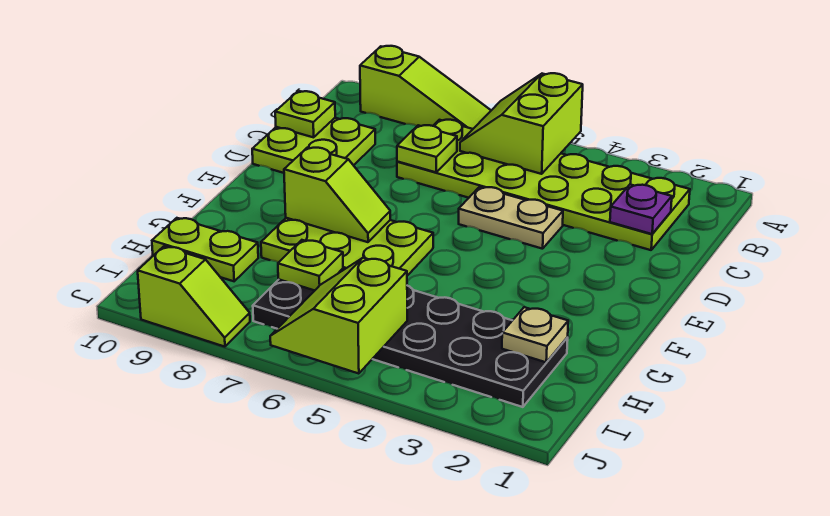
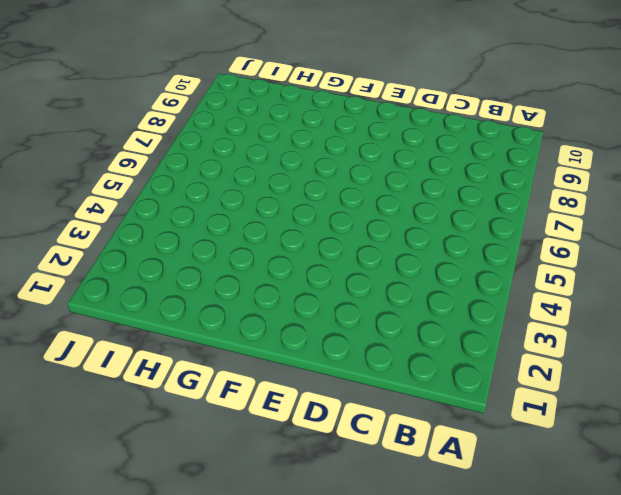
none -> lime slope A7:A9 level 1 top 9
none -> lime plate B2:C7 level 1
none -> lime plate C9:D10 level 1

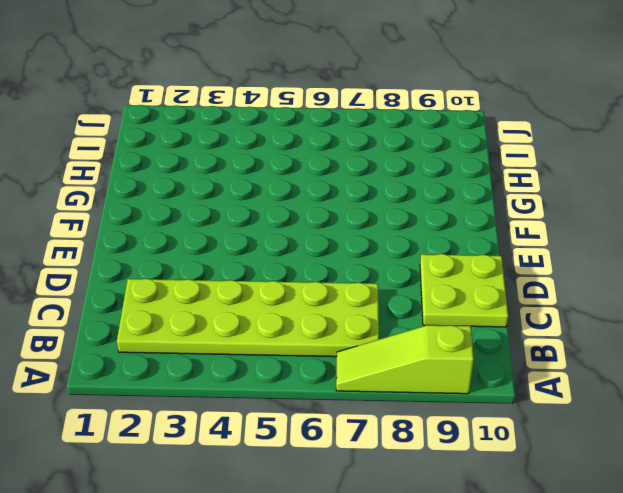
none -> tan plate D4:D5 level 1
none -> lime plate F6:G8 level 1
none -> black plate H2:I7 level 1

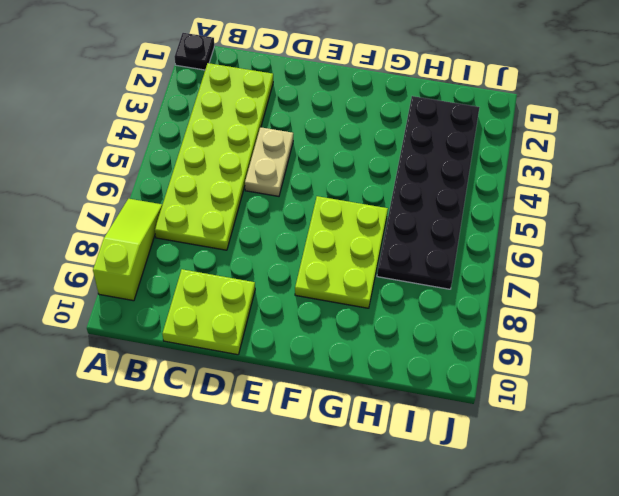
black plate A1 level 1 -> none
none -> lime plate H9:H10 level 1
none -> lime slope J8:J9 level 1 top 9
none -> lime slope A5:B6 level 2 top 5

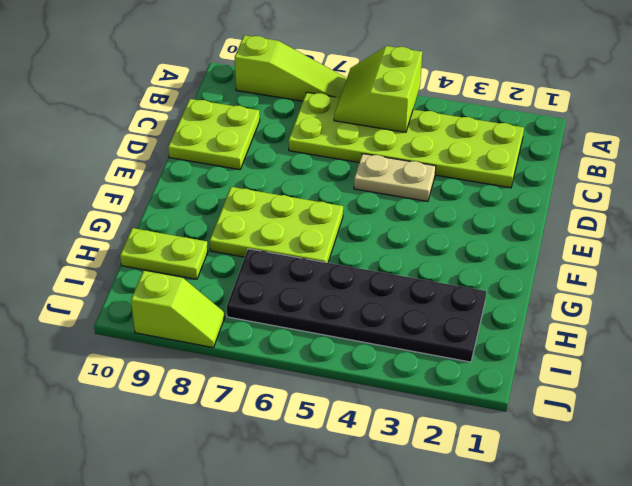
none -> purple plate C2 level 2
none -> lime plate C7 level 2
none -> lime plate C10 level 2

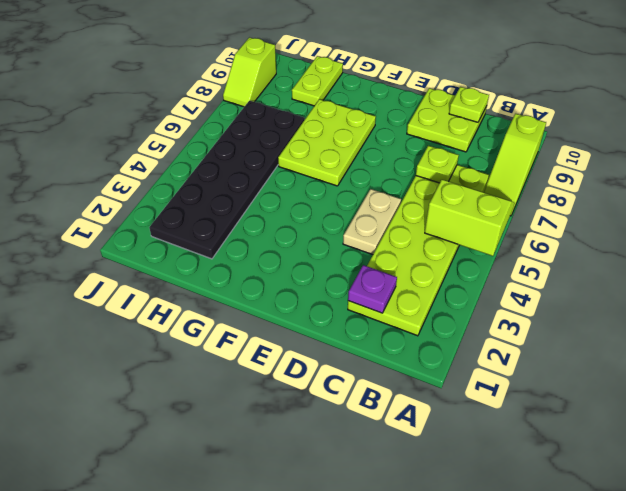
none -> lime slope F7:F8 level 2 top 8
none -> tan plate H2 level 2
none -> lime plate H7 level 2

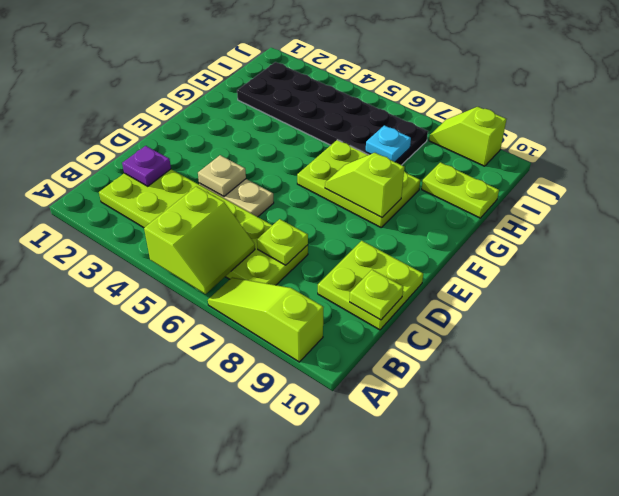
tan plate D4 level 2 -> tan plate H2 level 2
cyan plate H7 level 2 -> lime plate H7 level 2
none -> lime slope I5:J6 level 2 top 5

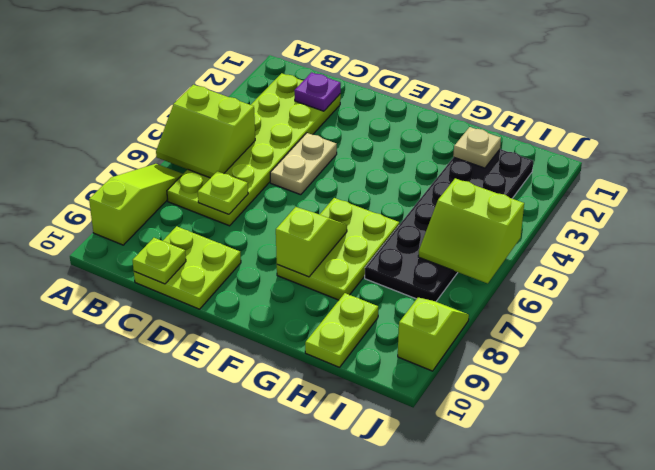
none -> lime plate H7 level 2

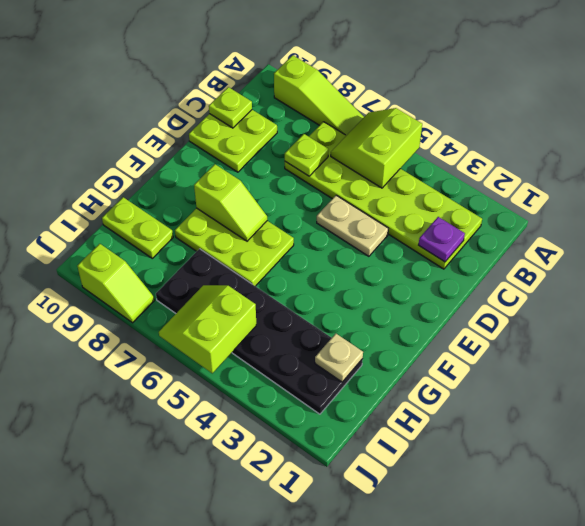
none -> lime plate H7 level 2

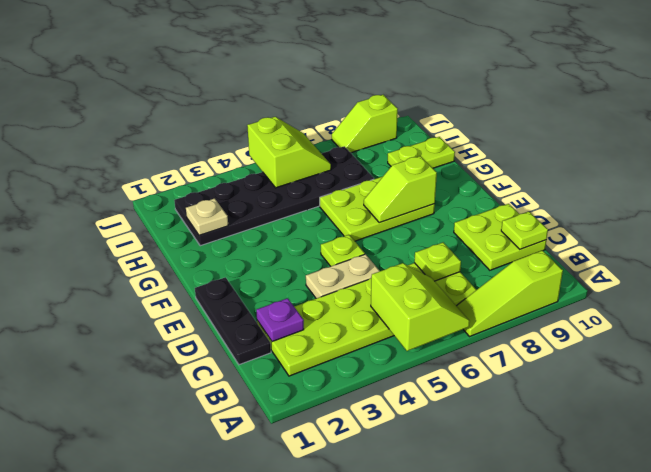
black plate C1:E1 level 1 -> none
lime plate E5 level 1 -> lime plate H7 level 2

